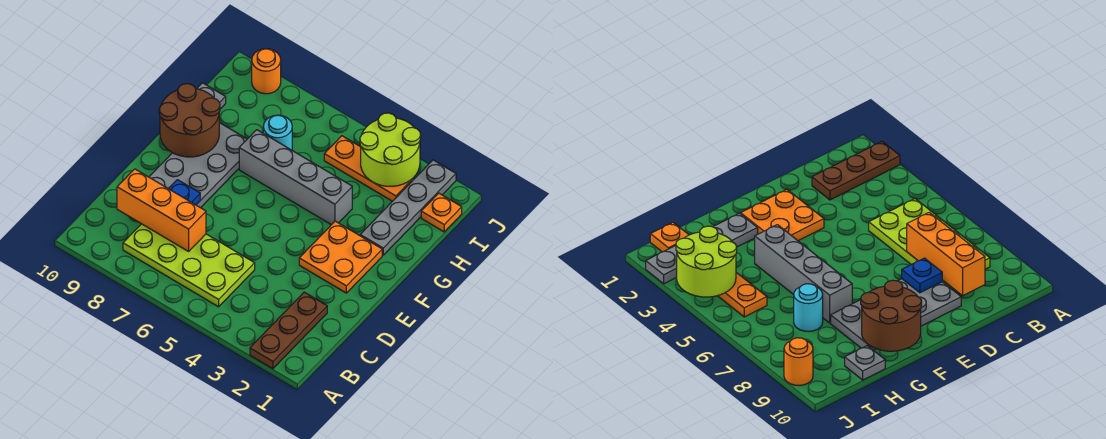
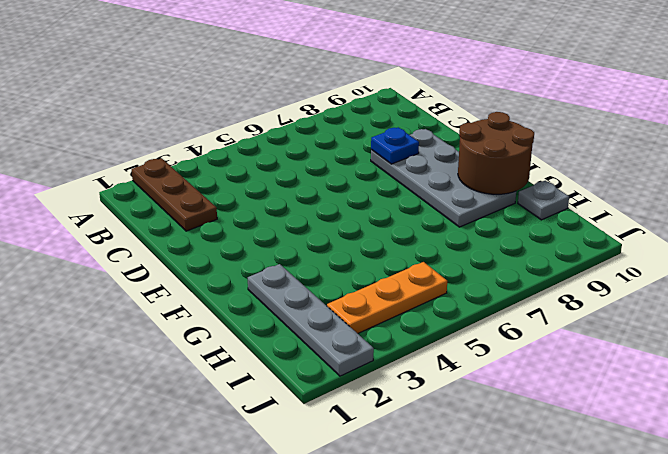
none -> lime plate B5:C8 level 1
none -> orange plate E2:F3 level 1
none -> grey brick G4:G7 level 1

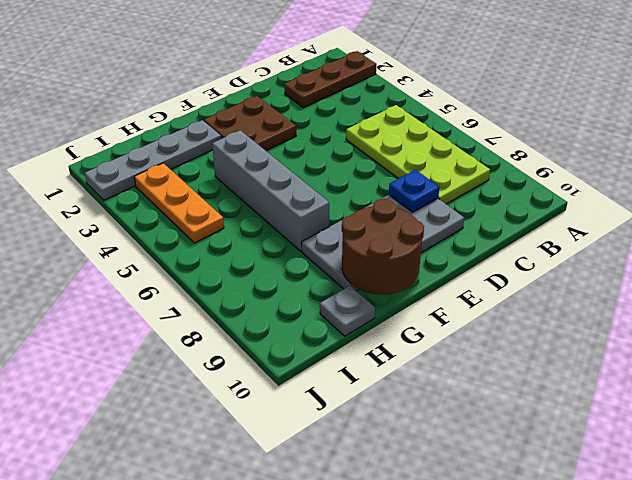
brown plate E2:F3 level 1 -> orange plate E2:F3 level 1
none -> cyan round brick H7 level 1
none -> orange plate I1 level 1
none -> orange round brick J9 level 1

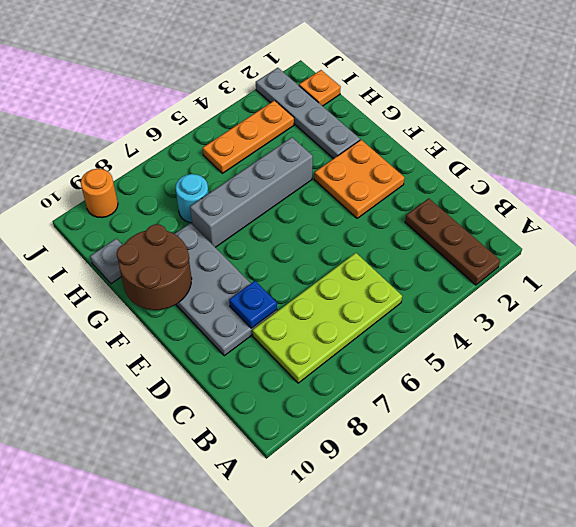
none -> orange brick C7:C9 level 2
none -> lime round brick I3:J4 level 2

